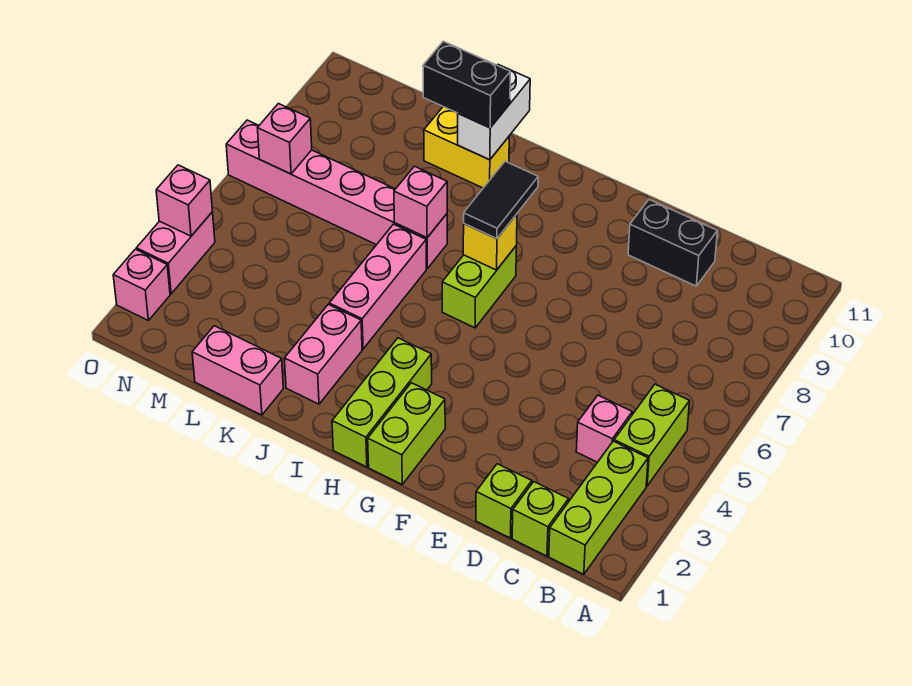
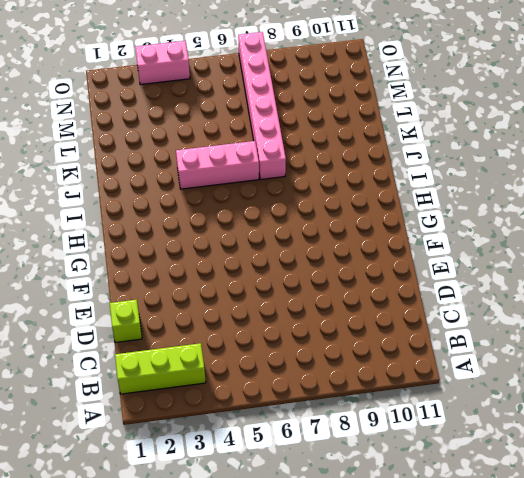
none -> lime brick B4:B5 level 1
none -> lime brick C1 level 1
none -> pink brick C4 level 1

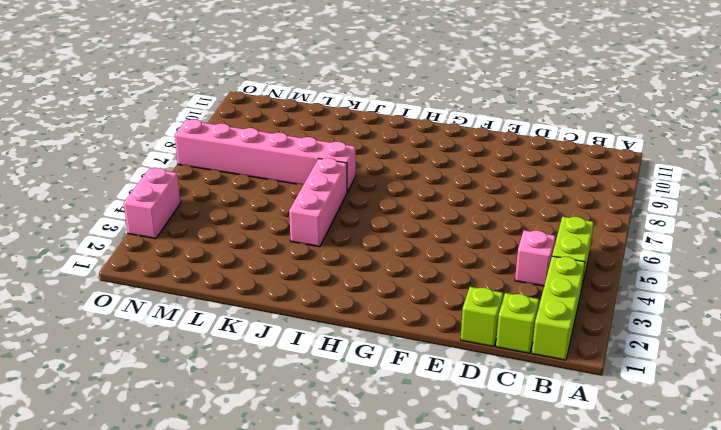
none -> black brick D10:E10 level 1
none -> lime brick G1:G2 level 1
none -> lime brick H1:H3 level 1

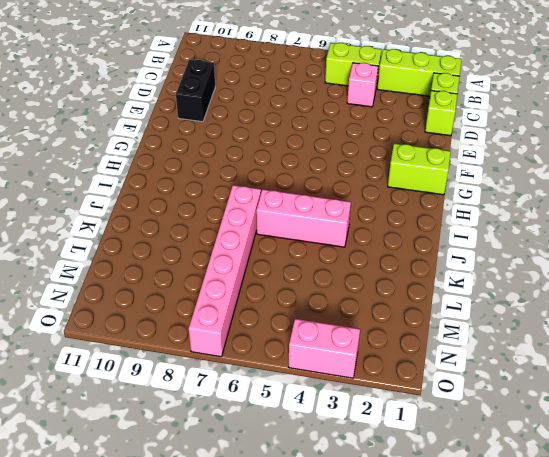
none -> lime brick H1:H3 level 1
none -> lime brick H6:H7 level 1
none -> pink brick J2:J3 level 1

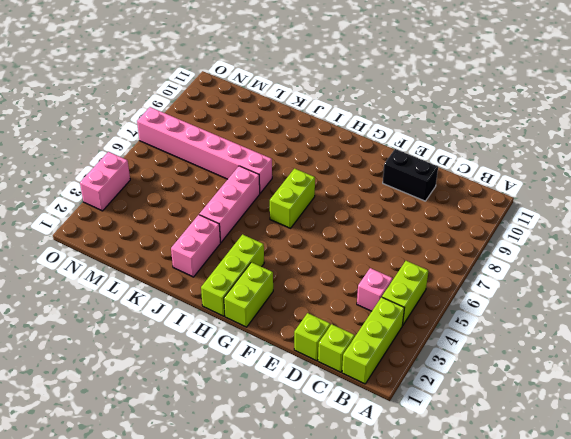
none -> yellow brick J10:K10 level 1
none -> pink brick K1:L1 level 1
none -> pink brick O2 level 1

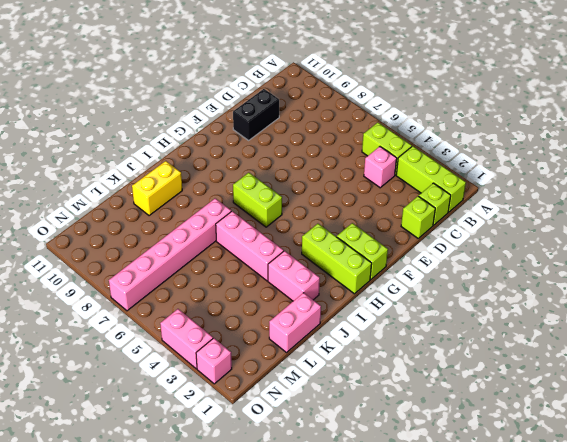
none -> yellow brick H7 level 2
none -> pink brick J7 level 2
none -> white brick J10:J11 level 2

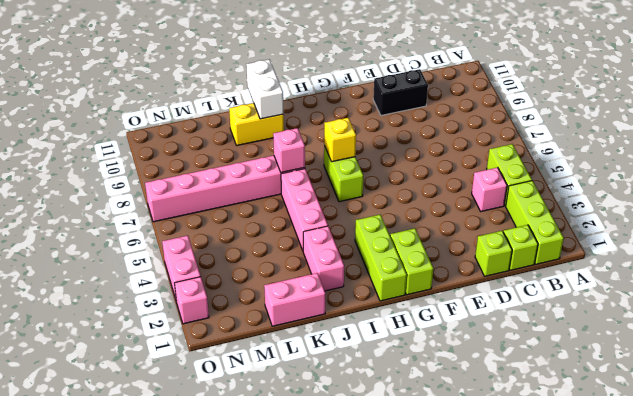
none -> pink brick N7 level 2
none -> pink brick O4 level 2
none -> black tile H7:H8 level 3

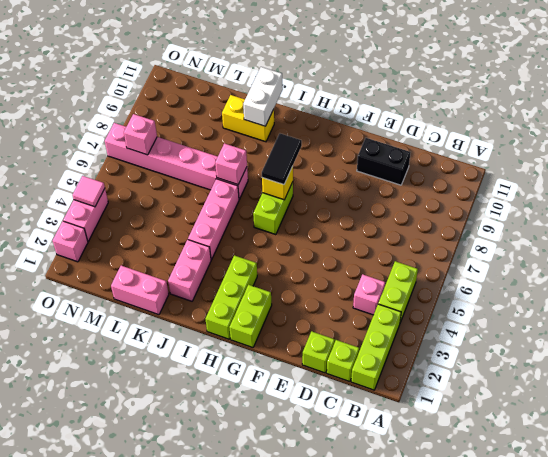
pink tile O4 level 2 -> pink brick O4 level 2
none -> black brick J10:K10 level 3

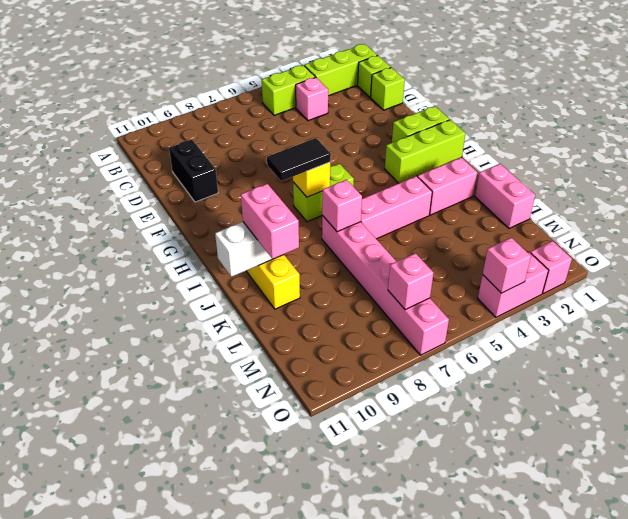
pink brick J10:K10 level 3 -> black brick J10:K10 level 3

